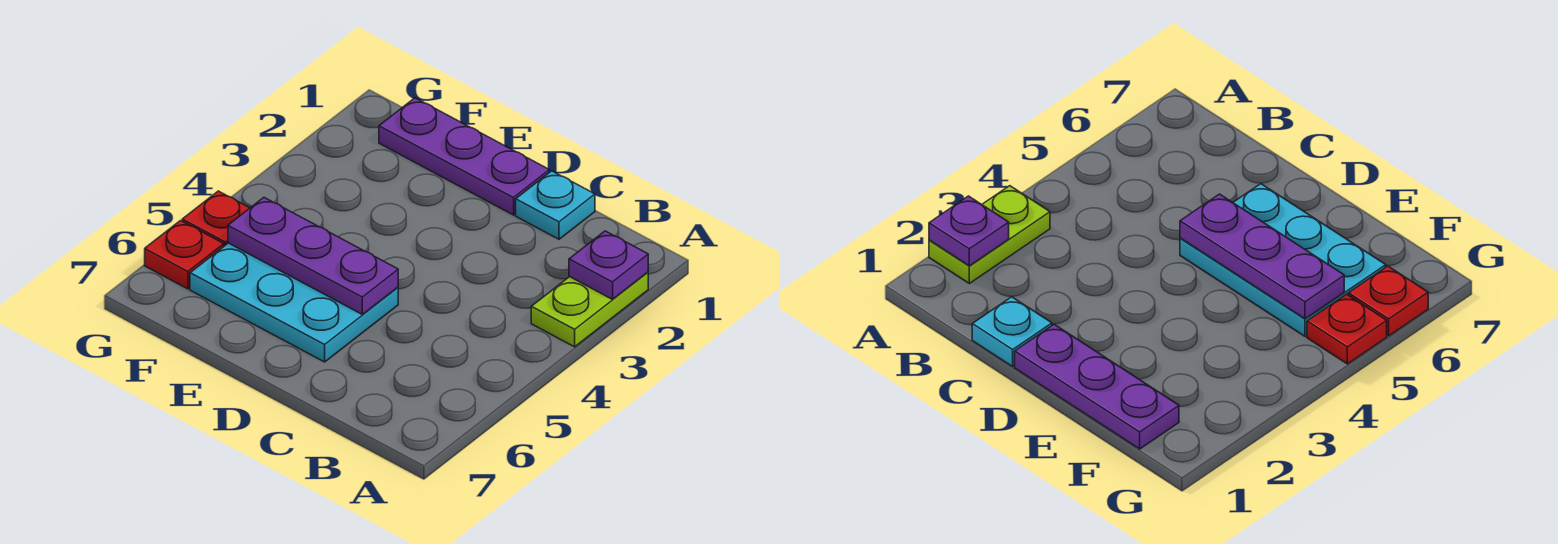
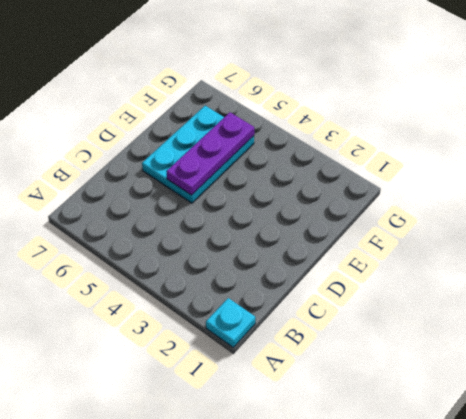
cyan plate A1 level 1 -> cyan plate C1 level 1
none -> lime plate A2:A3 level 1
none -> purple plate D1:F1 level 1

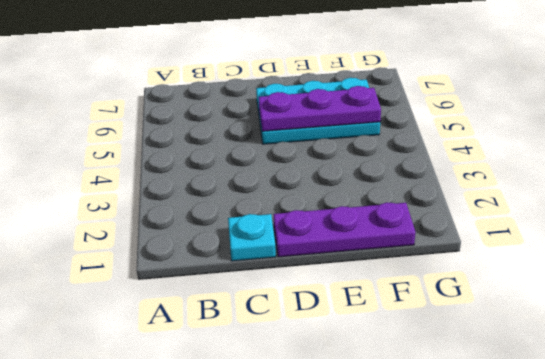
none -> lime plate A2:A3 level 1
none -> red plate G5 level 1

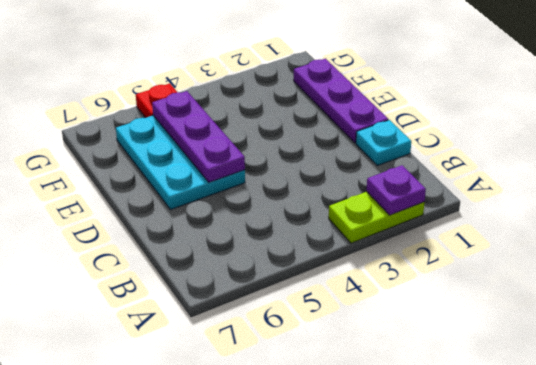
none -> red plate G6 level 1

